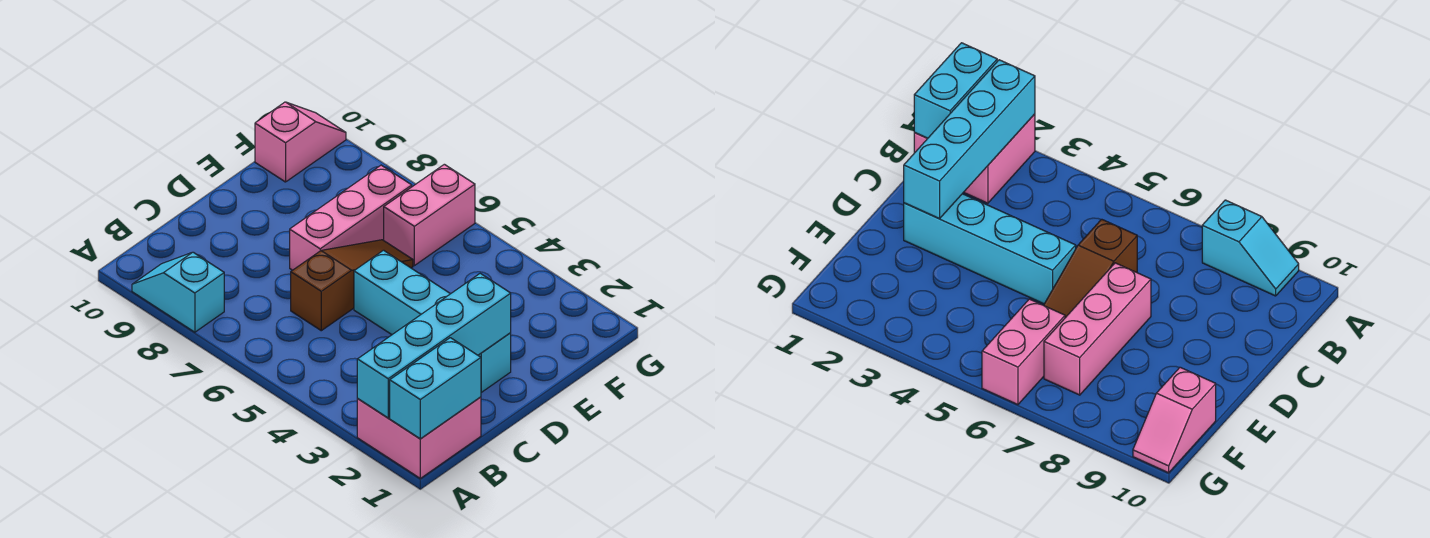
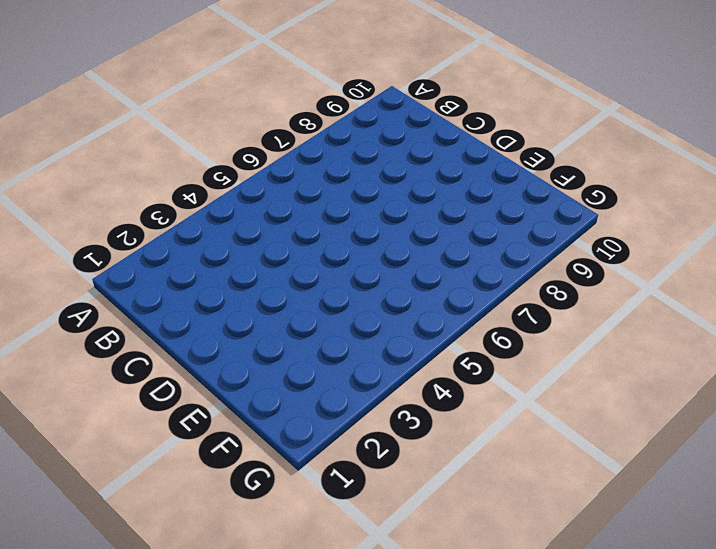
none -> pink brick A1:B2 level 1
none -> cyan slope A8:A9 level 1 top 8

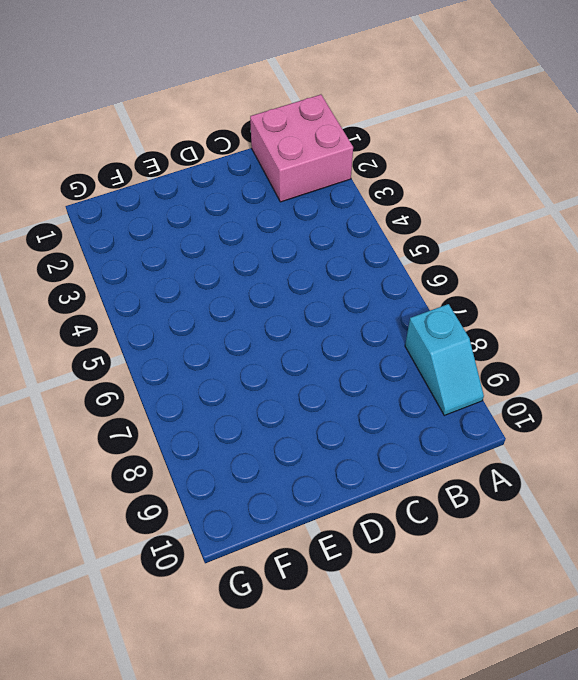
none -> brown slope C6:E6 level 1 top C
none -> cyan brick D2:D5 level 1

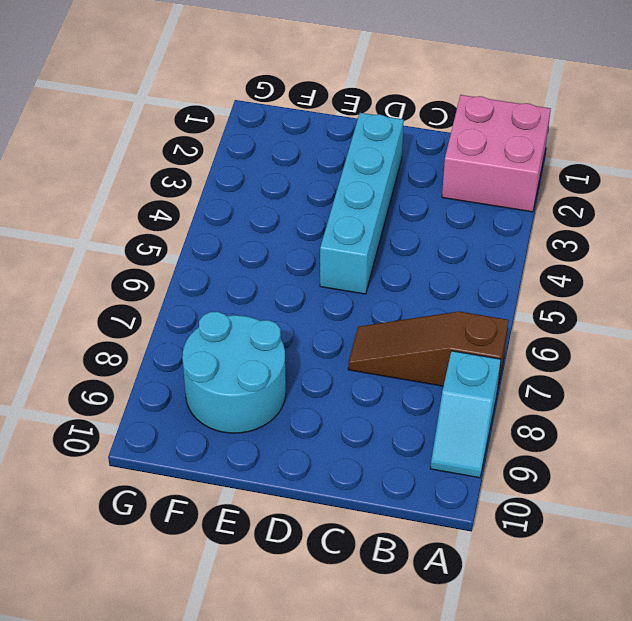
brown slope A7:C7 level 1 top A -> brown slope C6:E6 level 1 top C
cyan round brick E8:F9 level 1 -> none
none -> pink brick D7:F7 level 1
none -> pink brick F6:G6 level 1

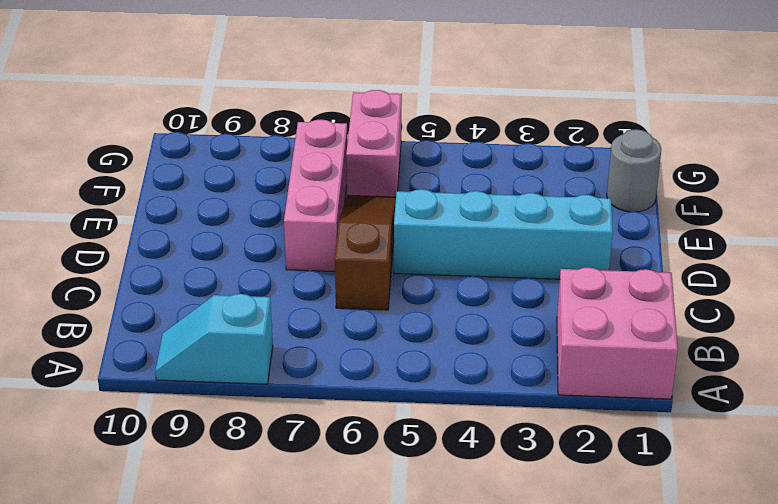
grey round brick F1 level 1 -> none
none -> pink slope F10:G10 level 1 top F
none -> cyan brick A1:B1 level 2

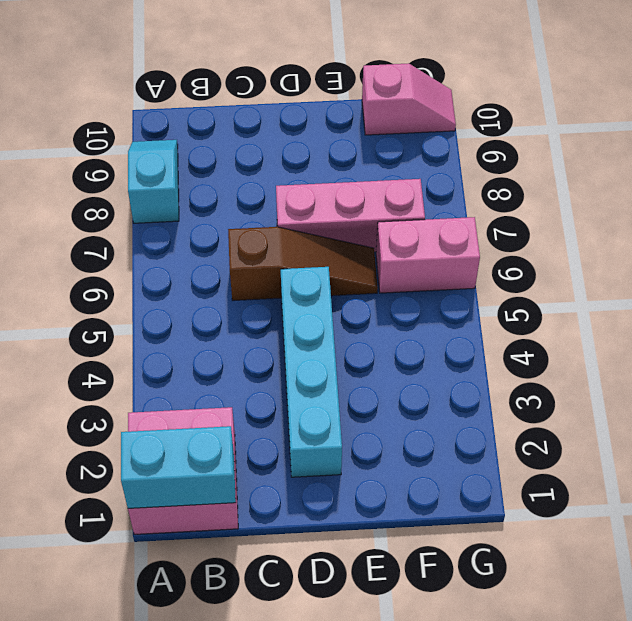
none -> cyan brick A2:D2 level 2

